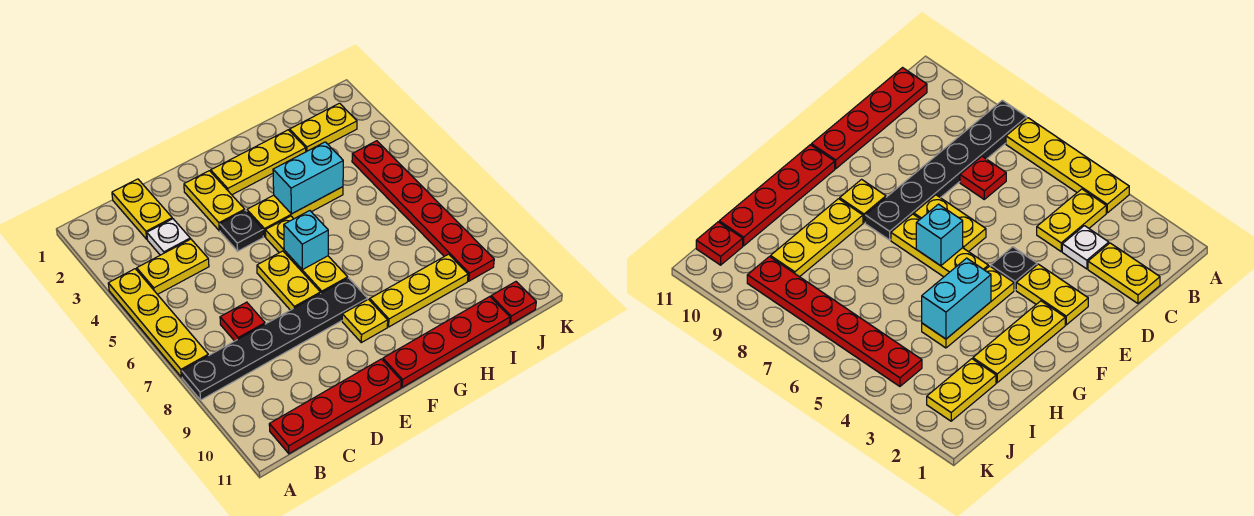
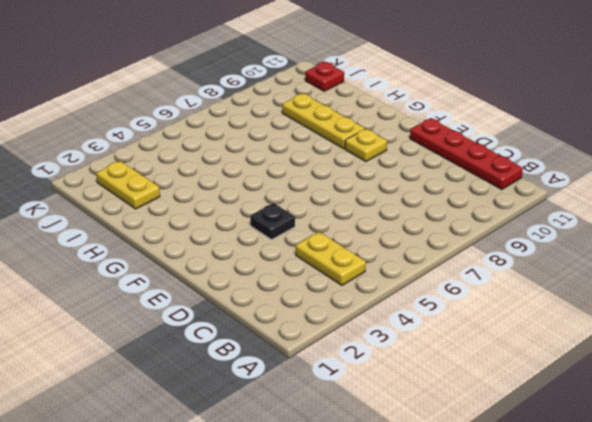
none -> yellow plate A4:A7 level 1
none -> black plate A8:F8 level 1
none -> yellow plate C1:C2 level 1

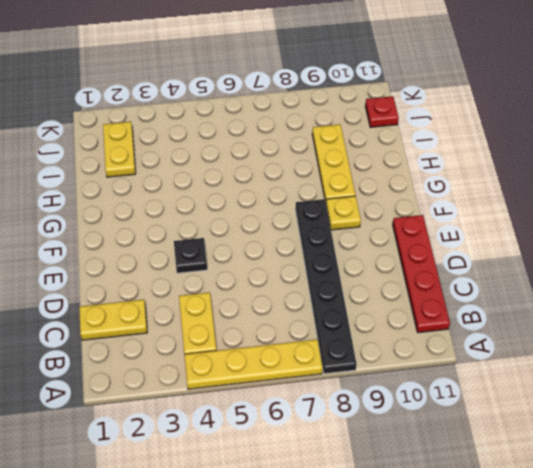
none -> white plate C3 level 1
none -> red plate C7 level 1
none -> yellow plate E2:E3 level 1

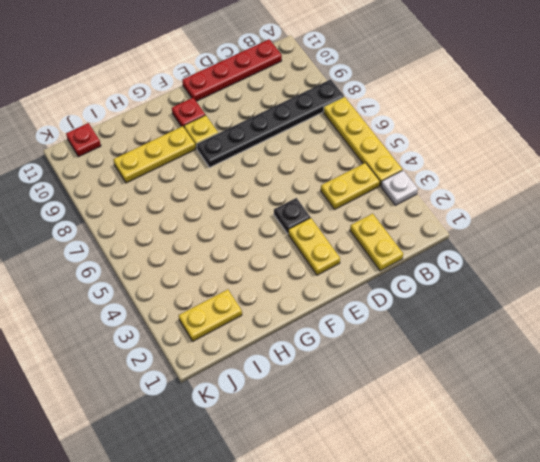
white plate A3 level 1 -> white plate C3 level 1
red plate F10 level 1 -> red plate C7 level 1
none -> yellow plate E6:E7 level 1
none -> yellow plate F2:H2 level 1
none -> yellow plate F4:H4 level 1

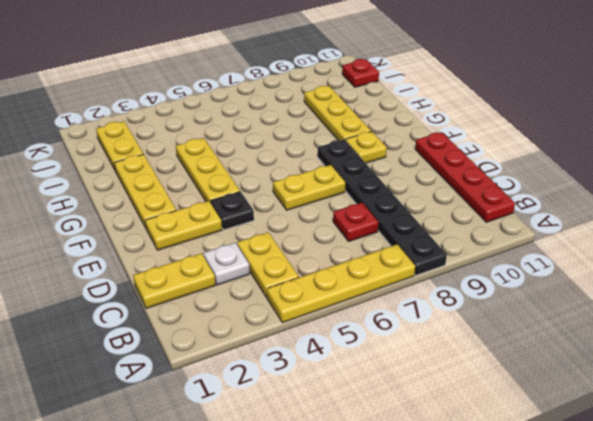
none -> yellow plate F5:F7 level 1
none -> red plate F11:I11 level 1
none -> red plate J4:J9 level 1

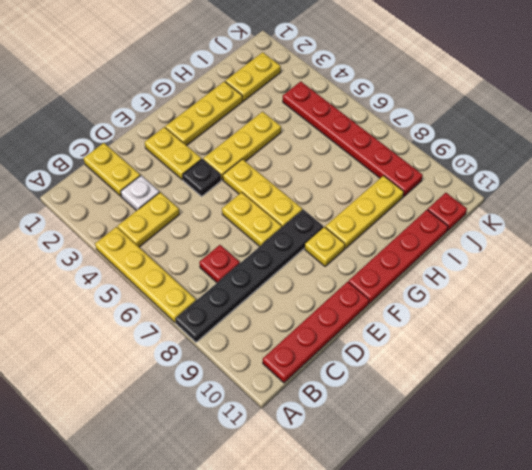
none -> cyan brick F6 level 2
none -> cyan brick G4:H4 level 2

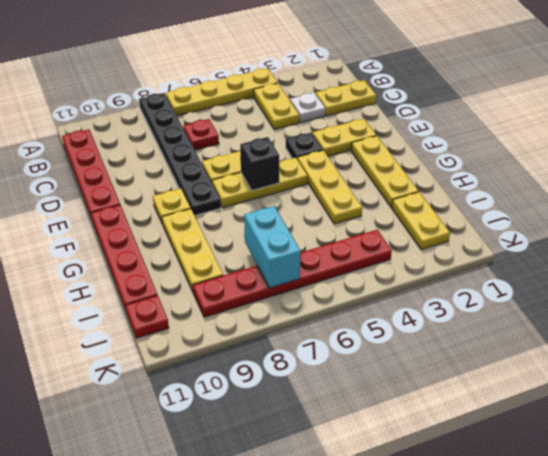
black brick F6 level 2 -> cyan brick F6 level 2
cyan brick I7:J7 level 2 -> cyan brick G4:H4 level 2

